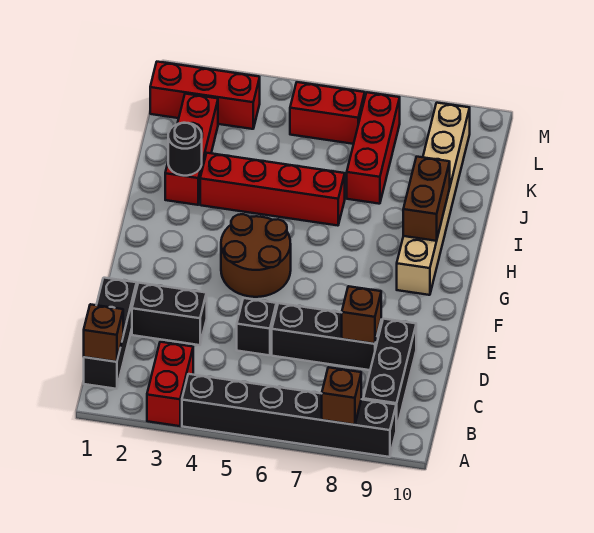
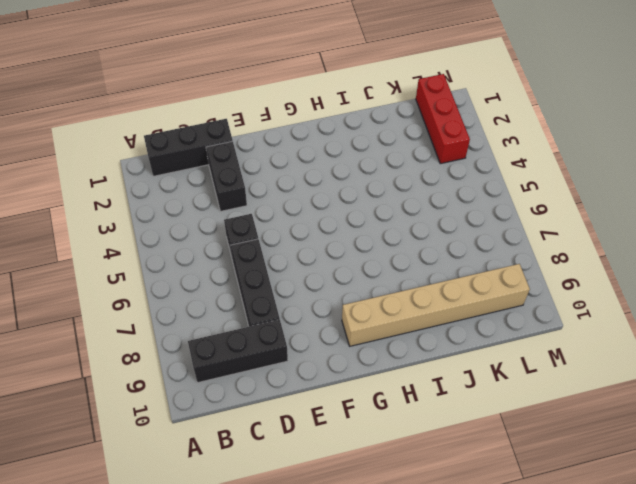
none -> red brick A3:B3 level 1
none -> black brick A4:A9 level 1
none -> brown round brick F4:G5 level 1

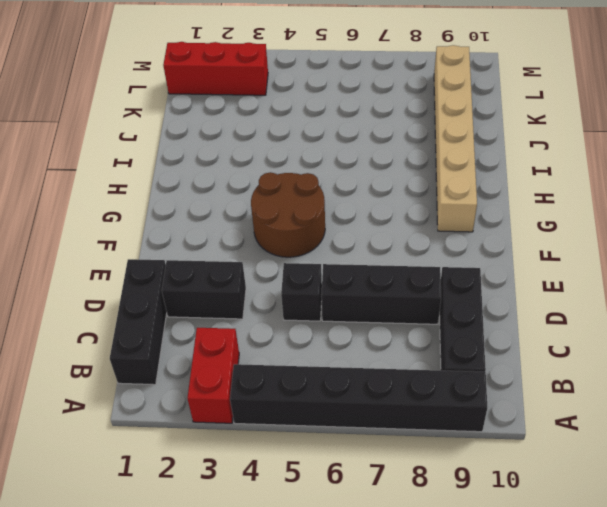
none -> red brick I2:K2 level 1
none -> red brick I3:I6 level 1
none -> red brick J7:L7 level 1

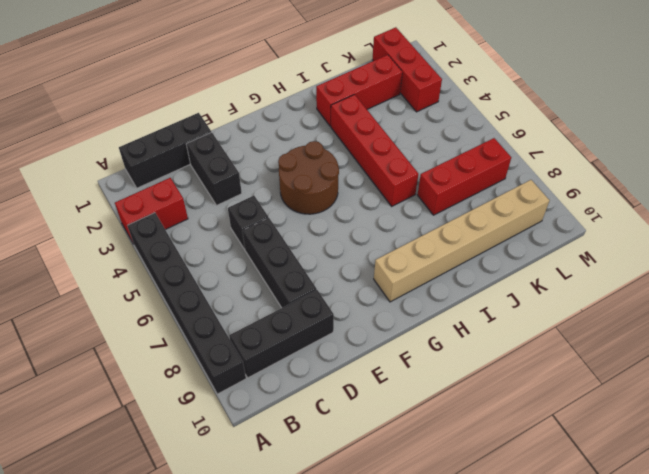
none -> red brick L5:L6 level 1
none -> brown brick A8 level 2
none -> brown brick B1 level 2

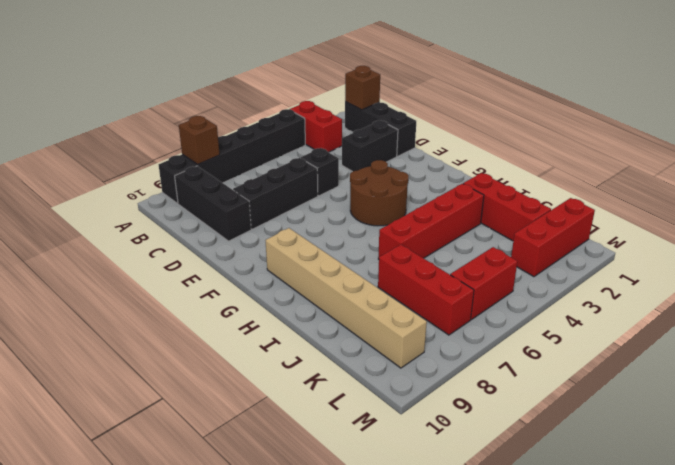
none -> brown brick D8 level 2
none -> brown brick H9:I9 level 2
none -> black round brick I2 level 2

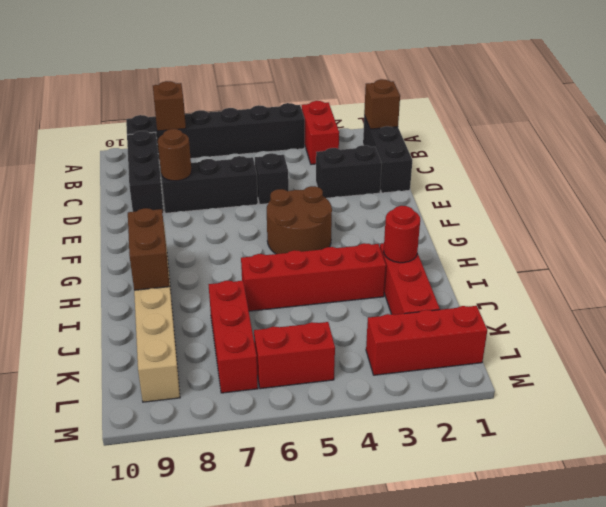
brown round brick D8 level 2 -> brown brick D8 level 2
red round brick I2 level 2 -> black round brick I2 level 2

